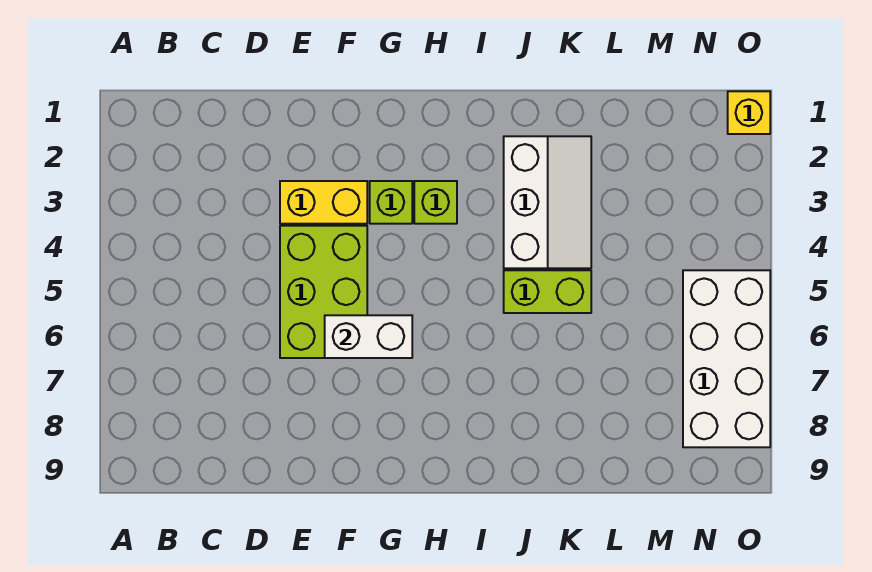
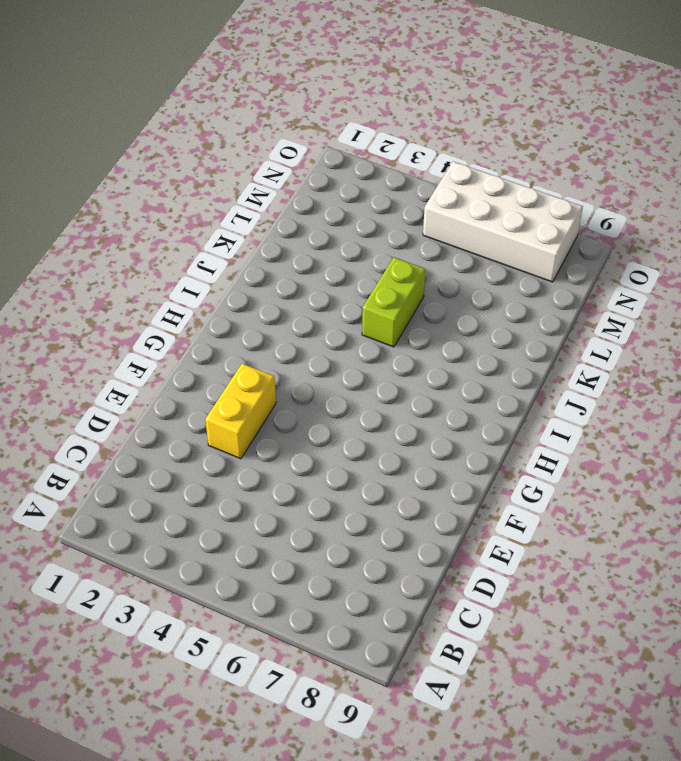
none -> lime brick E4:F6 level 1
none -> lime brick G3 level 1

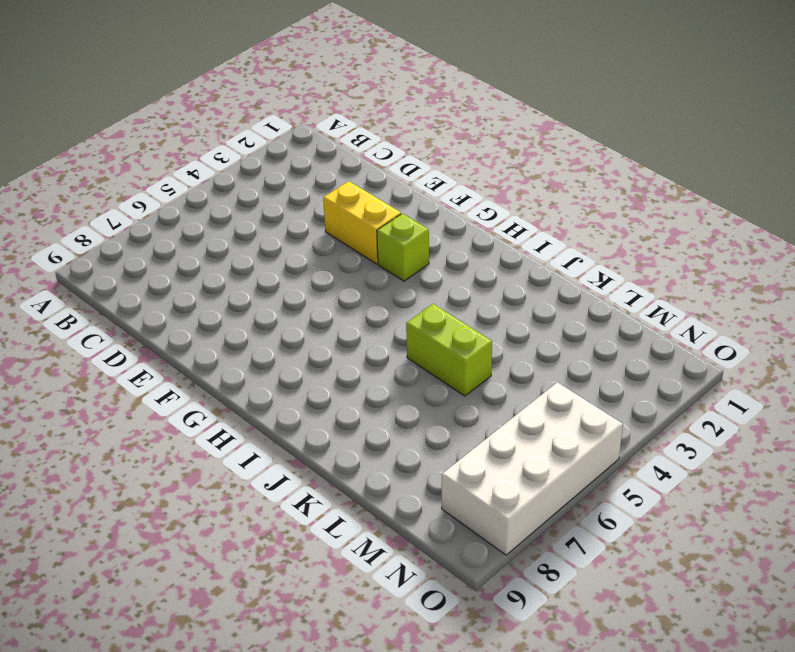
none -> lime brick E4:F6 level 1
none -> lime brick H3 level 1

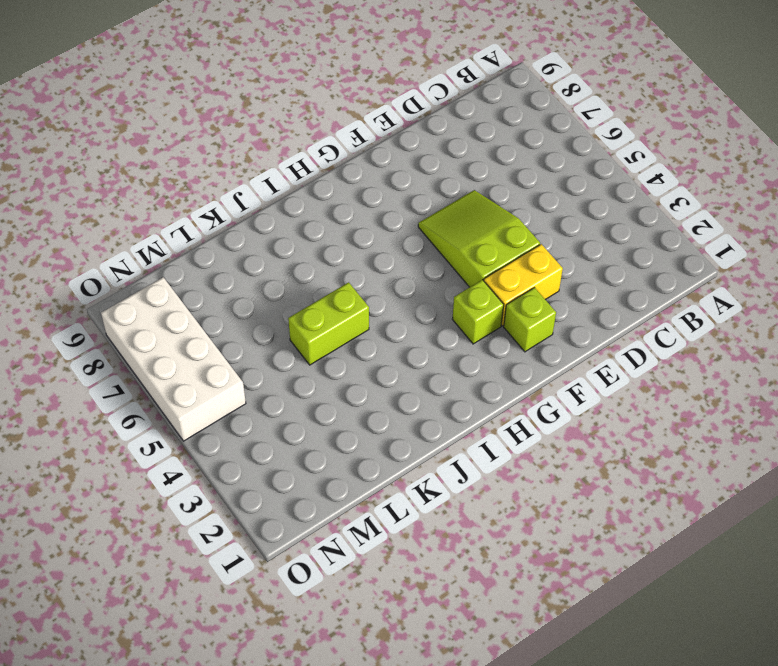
lime slope E4:F6 level 1 top 4 -> lime brick E4:F6 level 1
lime brick F2 level 1 -> lime brick H3 level 1
none -> white slope J2:K4 level 1 top J
none -> yellow brick O1 level 1

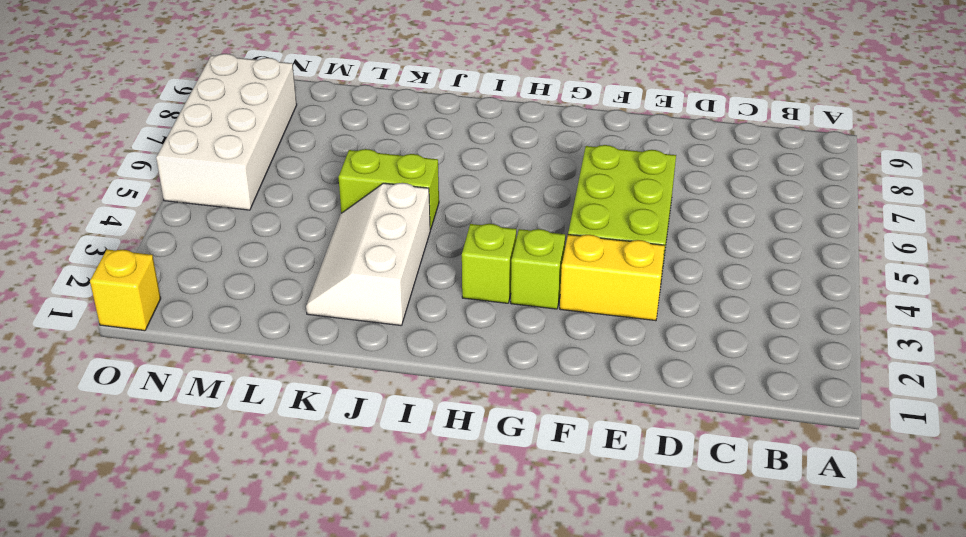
none -> white brick F6:G6 level 2

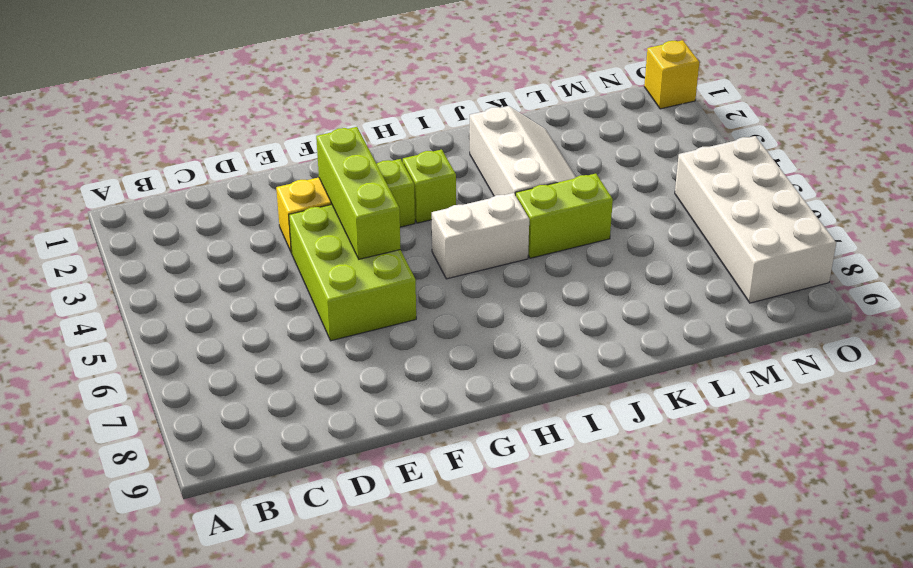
lime brick F3:F5 level 2 -> none
white brick H5:I5 level 1 -> white brick F6:G6 level 2

